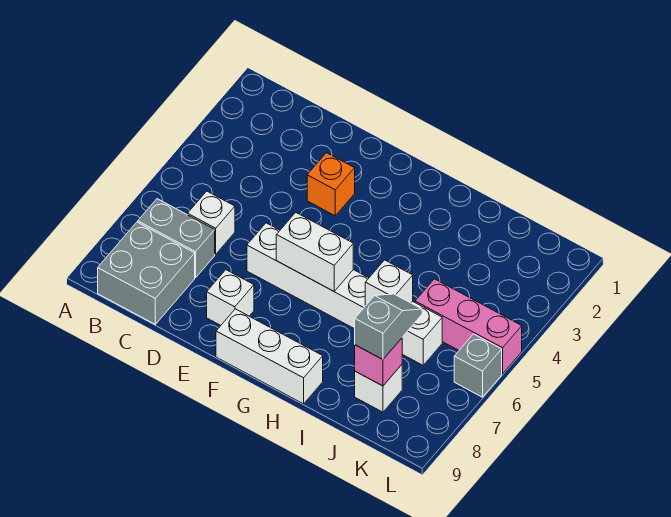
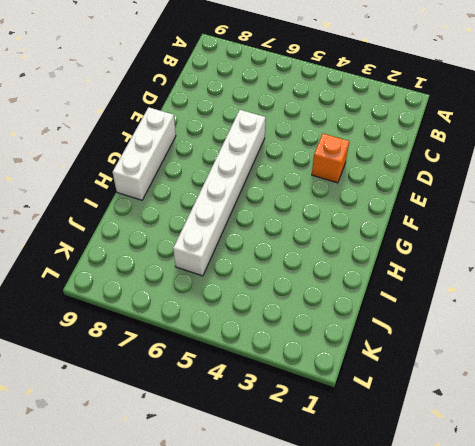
none -> grey brick B7:C7 level 1
none -> grey brick B8:C9 level 1
none -> white brick C6 level 1

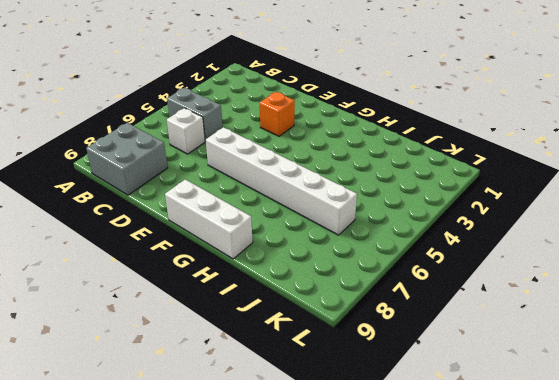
grey brick B5:C5 level 1 -> grey brick B7:C7 level 1
none -> white brick E8 level 1
none -> pink brick J5:L5 level 1
none -> white brick J8 level 1

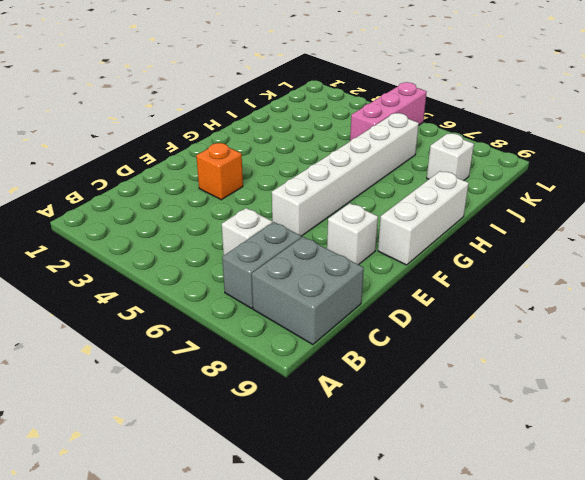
none -> grey brick L6 level 1
none -> white brick F6:G6 level 2
none -> white brick I6 level 2

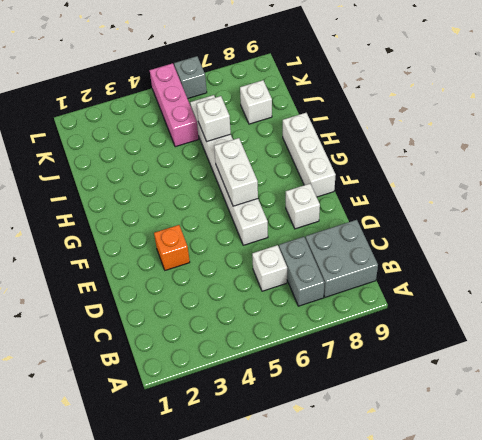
none -> pink brick J8 level 2
none -> grey slope J7:J8 level 3 top 8

